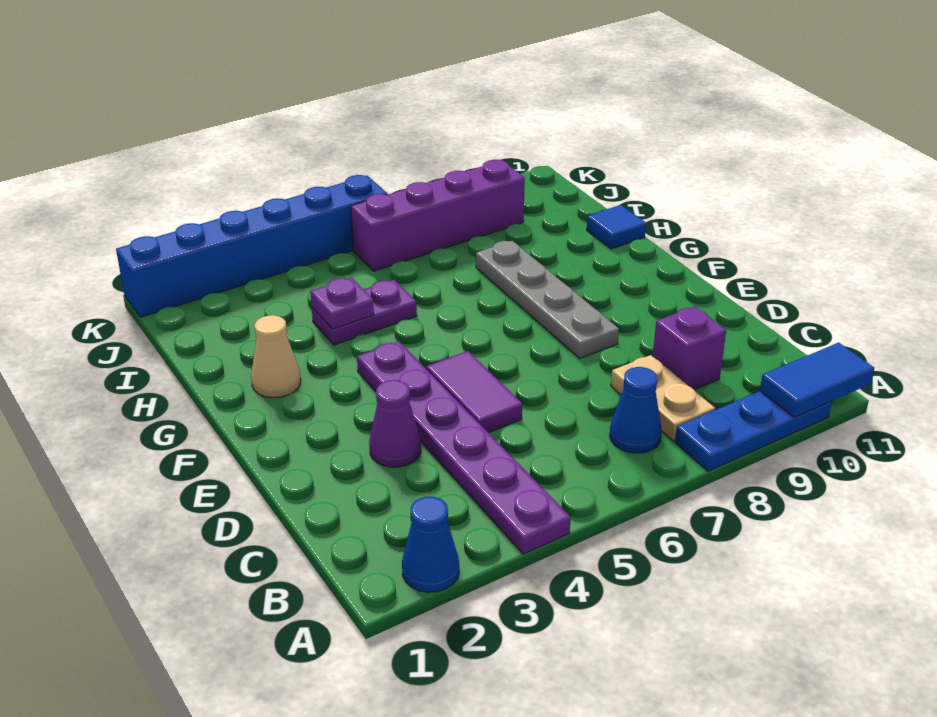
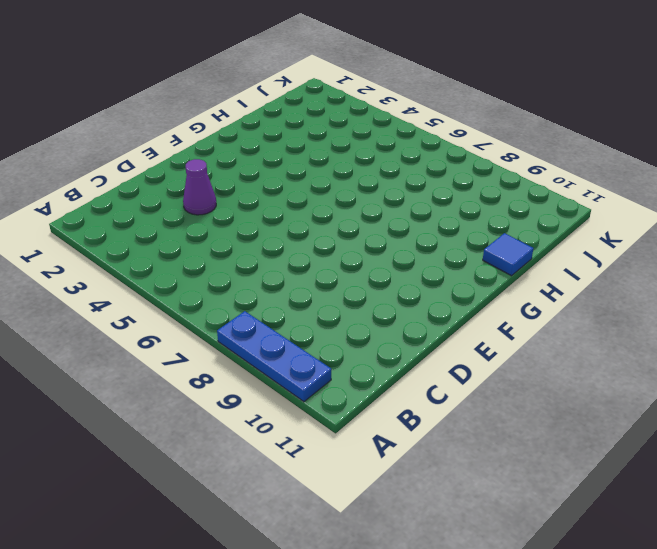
none -> blue cone A2 level 1
none -> purple plate A4:F4 level 1
none -> blue cone B7 level 1

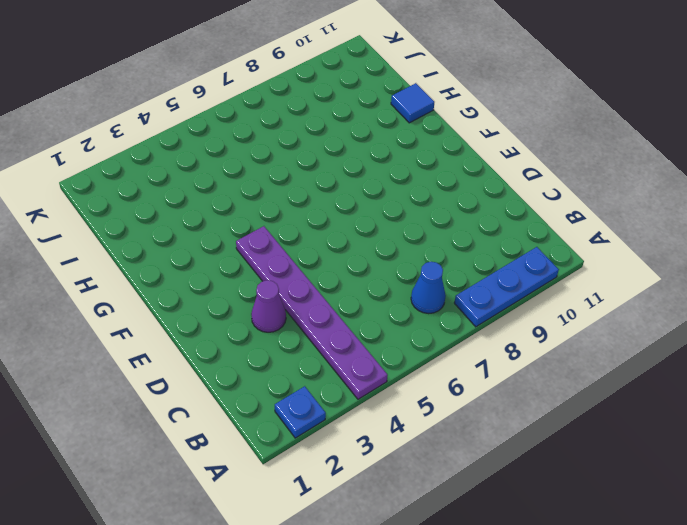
blue plate A2 level 1 -> blue cone A2 level 1
none -> tan plate B8:C8 level 1
none -> purple brick C9 level 1
none -> purple tile D5:E5 level 1

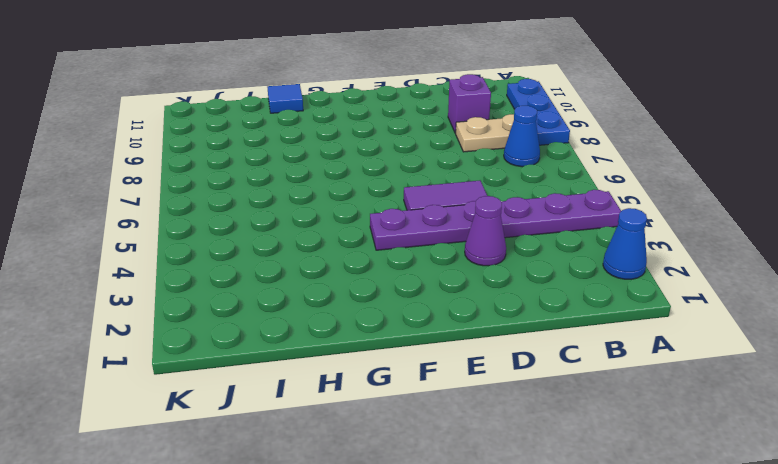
none -> grey plate E8:H8 level 1
none -> tan cone G2 level 1
none -> purple plate H4:H5 level 1

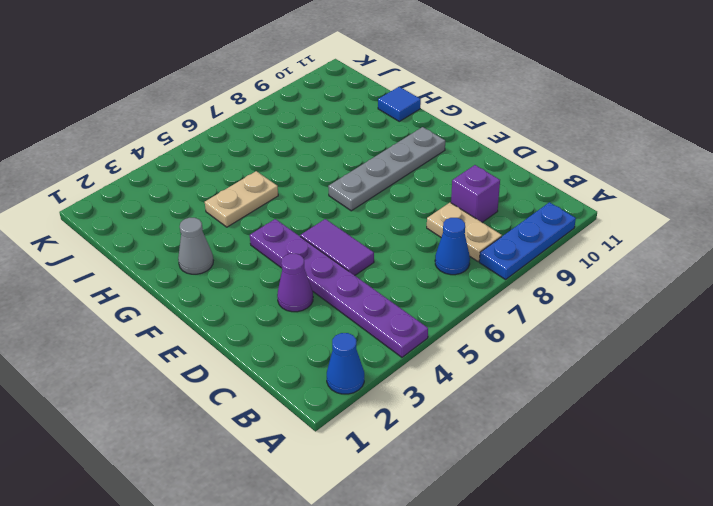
grey plate F7:F10 level 1 -> grey plate E8:H8 level 1
grey cone G2 level 1 -> tan cone G2 level 1
tan plate H4:H5 level 1 -> purple plate H4:H5 level 1
none -> purple brick J6:J9 level 1
none -> blue brick K1:K6 level 1
none -> blue tile A10:A11 level 2

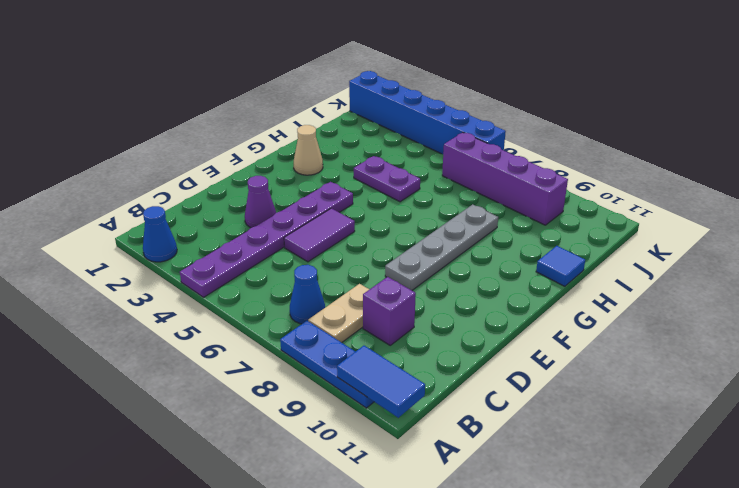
none -> purple plate H4 level 2

